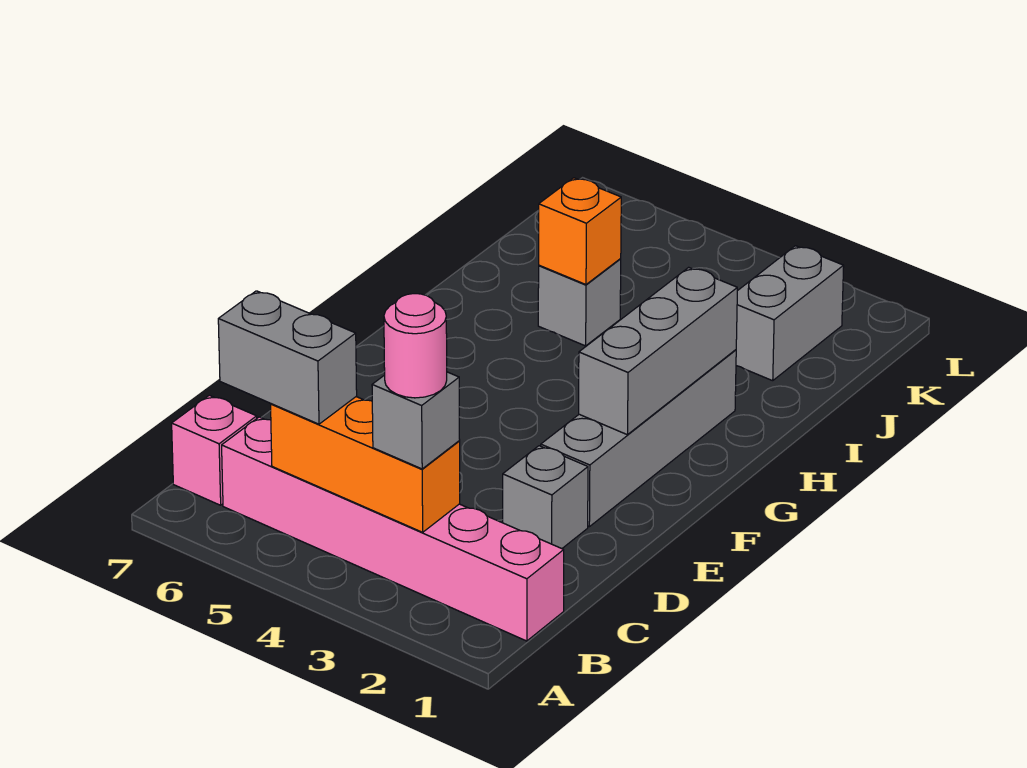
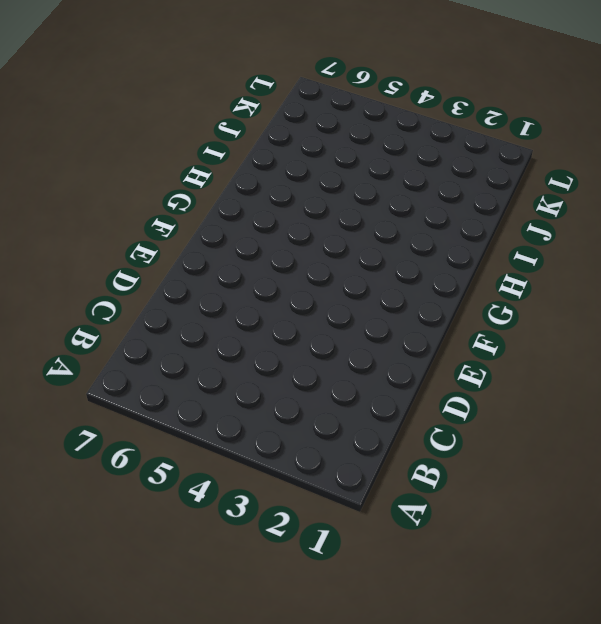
none -> pink brick B1:B6 level 1
none -> pink brick B7 level 1
none -> grey brick D2 level 1

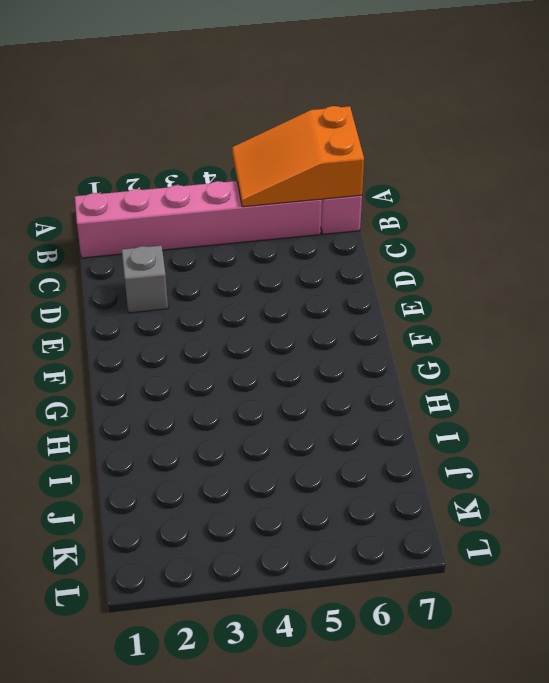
orange slope A5:B7 level 2 top 7 -> orange brick B3:B5 level 2
none -> grey brick E2:H2 level 1
none -> grey brick I5 level 1
none -> grey brick J2:K2 level 1

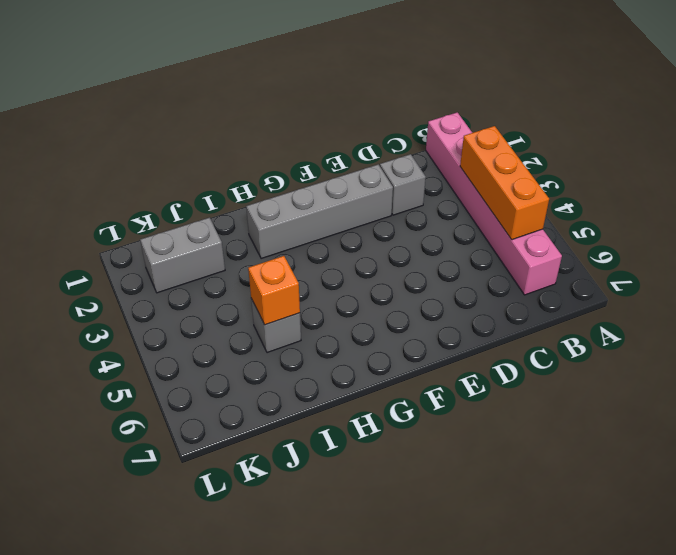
none -> pink brick B7 level 1
none -> grey brick F2:H2 level 2
none -> grey brick B3 level 3

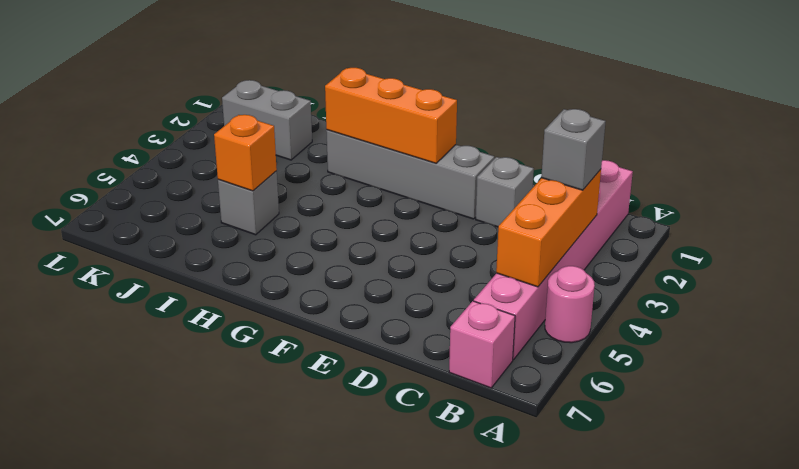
pink round brick A5 level 1 -> pink round brick B3 level 4
orange brick F2:H2 level 2 -> grey brick F2:H2 level 2
none -> grey brick B5:B6 level 3

